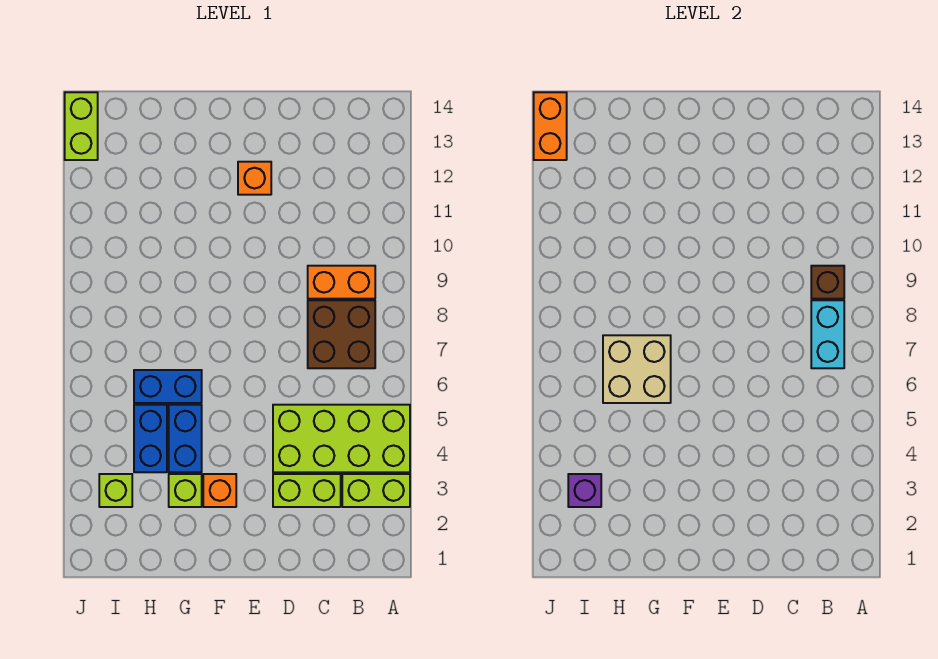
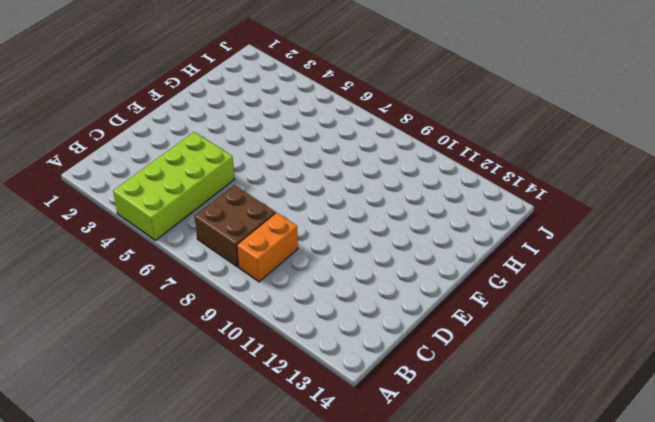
none -> lime brick A3:B3 level 1
none -> lime brick C3:D3 level 1
none -> orange brick E12 level 1

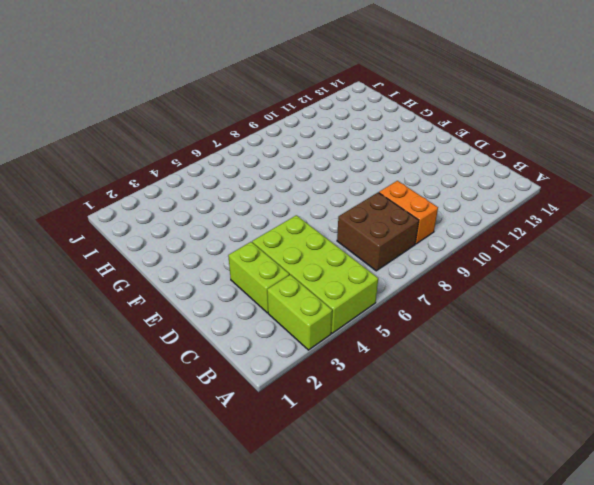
none -> orange brick E12 level 1
none -> orange brick F3 level 1
none -> lime brick G3 level 1

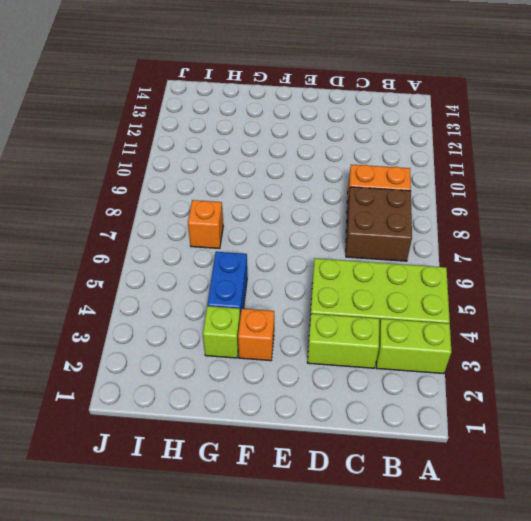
orange brick H7 level 1 -> orange brick E12 level 1
none -> blue brick G6:H6 level 1
none -> blue brick H4:H5 level 1
none -> lime brick I3 level 1

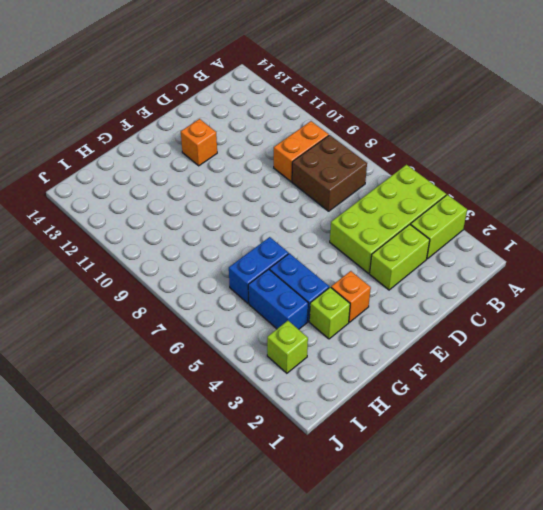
none -> lime brick J13:J14 level 1
none -> cyan brick B7:B8 level 2
none -> brown brick B9 level 2

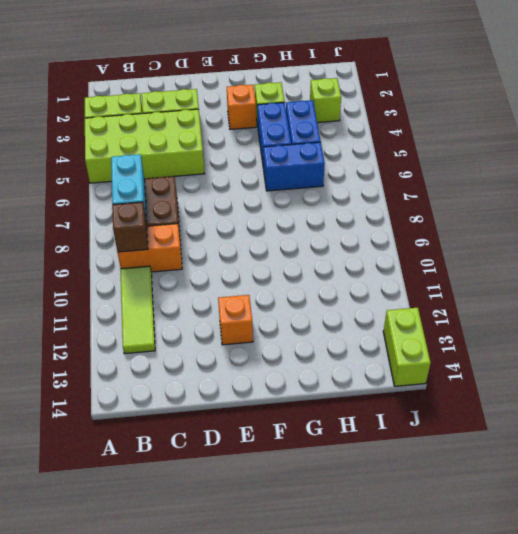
lime tile B10:B12 level 1 -> none
none -> tan brick G6:H7 level 2
none -> purple brick I3 level 2
none -> orange brick J13:J14 level 2

